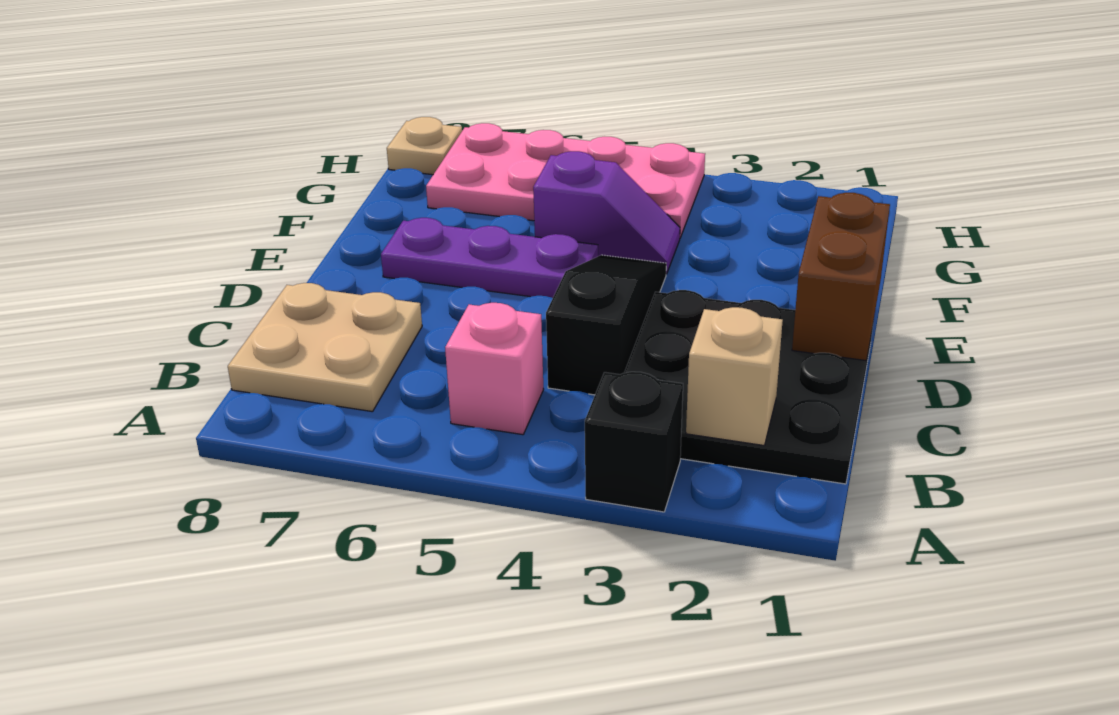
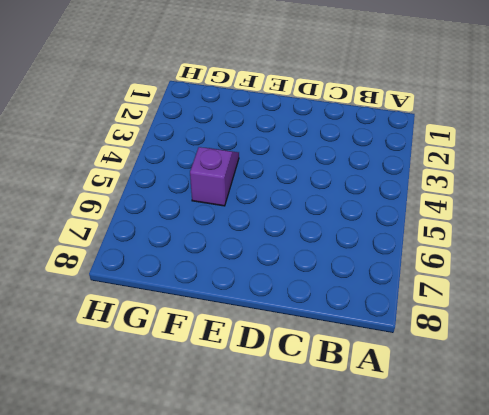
none -> black brick A3 level 1
none -> black plate B1:D3 level 1

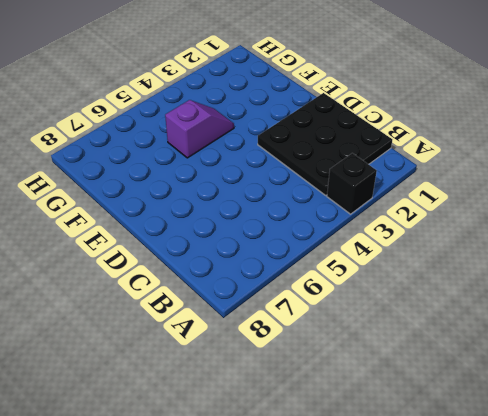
none -> pink brick B5 level 1
none -> tan plate B7:C8 level 1

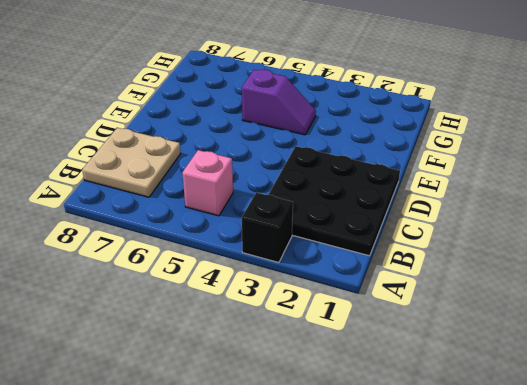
none -> black slope C4:E4 level 1 top C
none -> purple plate E5:E7 level 1

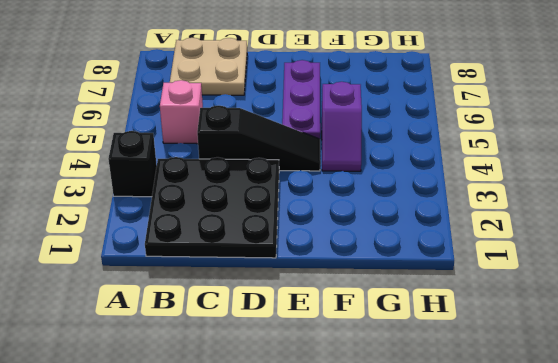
none -> pink plate G4:H7 level 1
none -> tan plate H8 level 1

